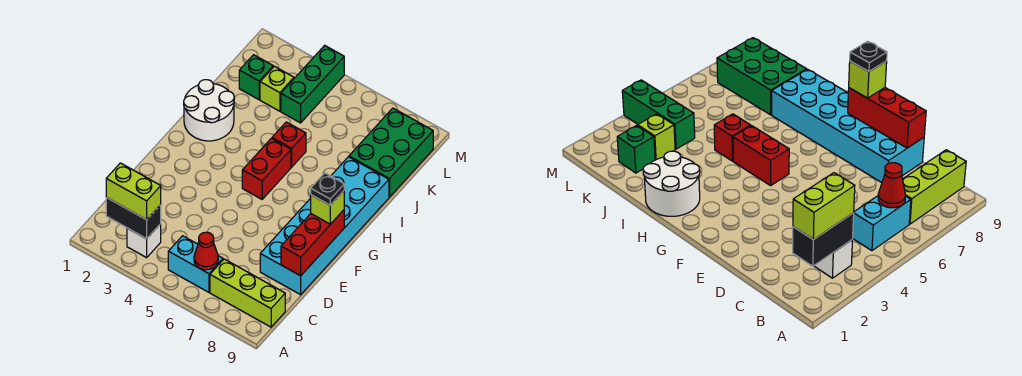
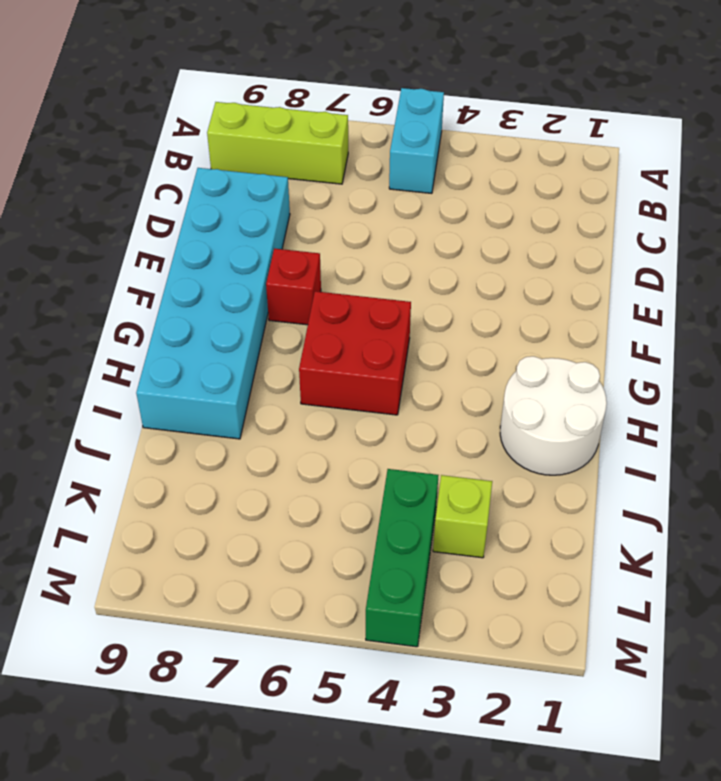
cyan brick A5:B5 level 1 -> cyan brick B5:B6 level 1
red brick F7 level 1 -> red brick I5 level 1
red brick G5:H6 level 1 -> red brick G5:H5 level 1
none -> white brick B3 level 1
none -> green brick J8:L9 level 1
none -> green brick K2 level 1

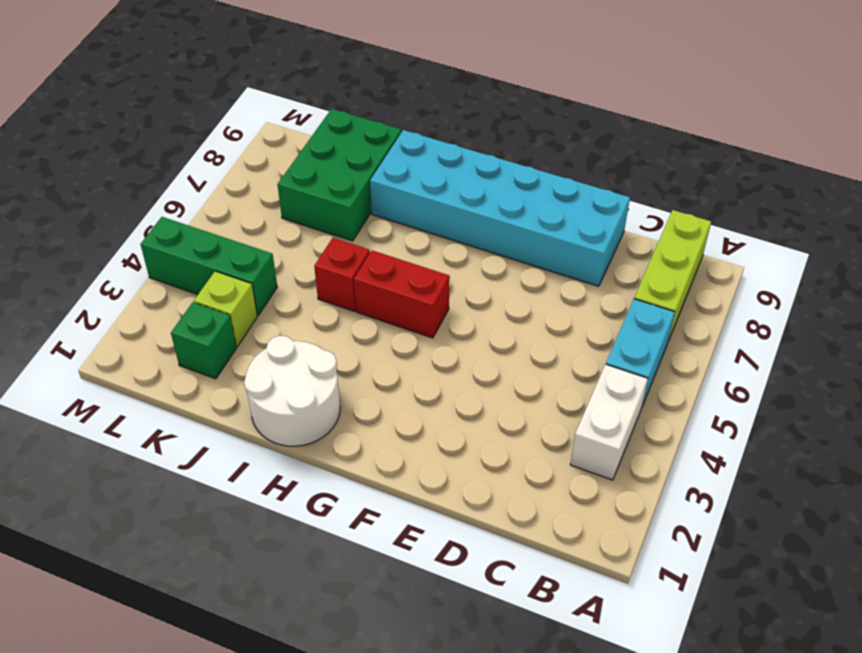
white brick B3:B4 level 1 -> white brick B3 level 1
green brick J7:K9 level 1 -> green brick J8:L9 level 1
none -> black brick B2:B3 level 2
none -> red cone B6 level 2
none -> red brick D9:F9 level 2

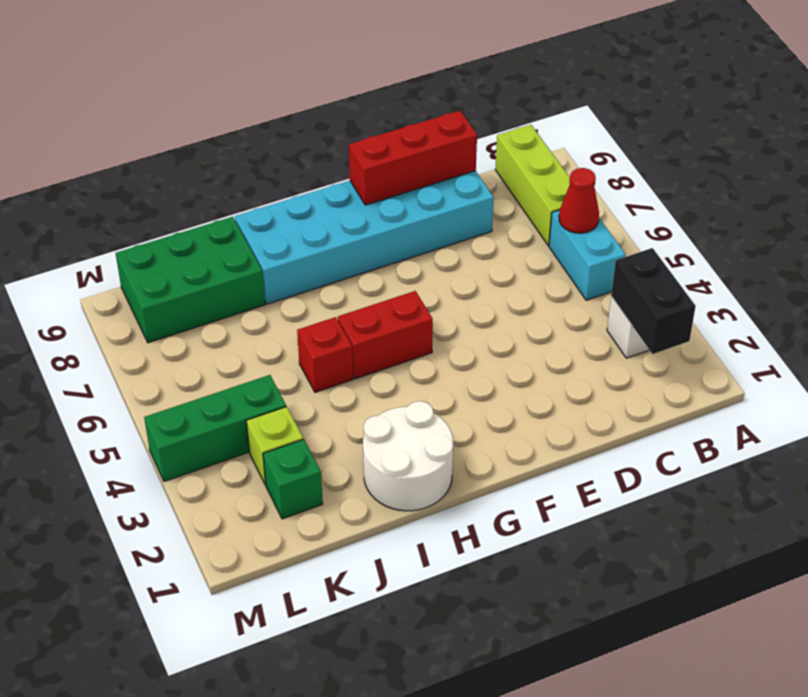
none -> lime brick B2:B3 level 3
none -> lime brick F9 level 3
none -> black plate F9 level 4

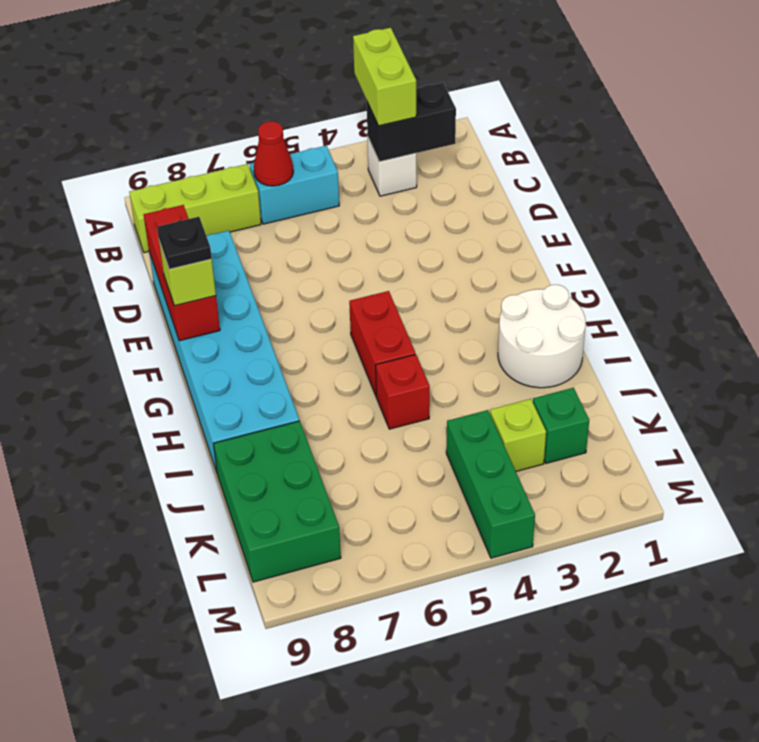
lime brick A3:B3 level 3 -> lime brick B2:B3 level 3

